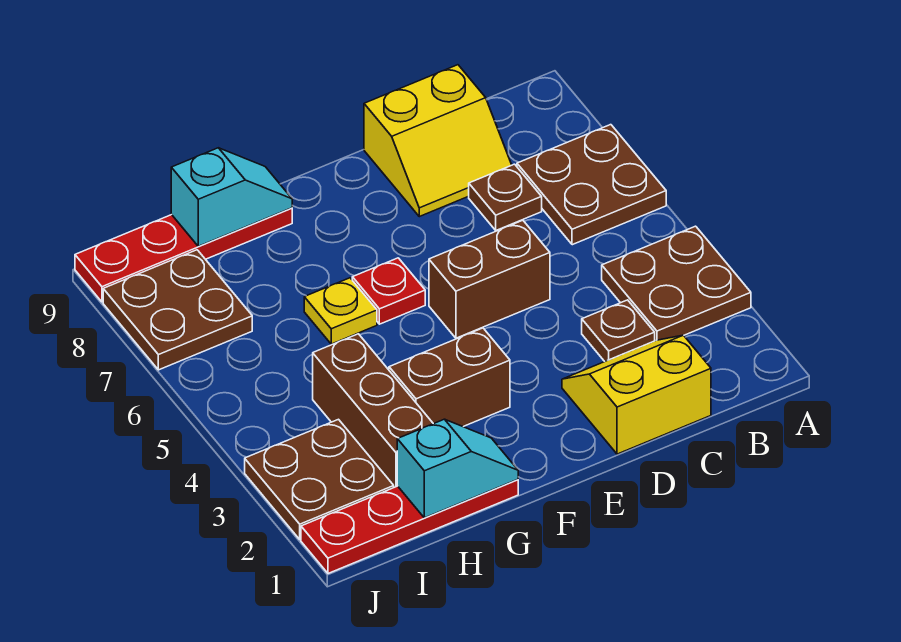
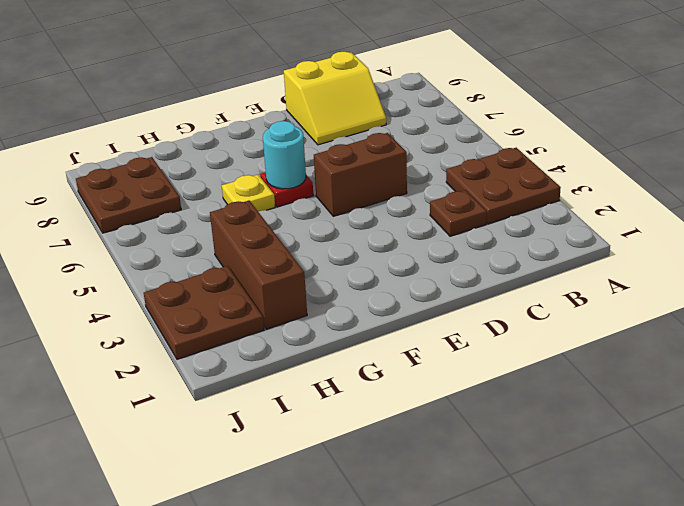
cyan round brick F6 level 2 -> none
none -> brown plate A6:B7 level 1
none -> yellow slope C1:D2 level 1 top 1
none -> brown plate C7 level 1

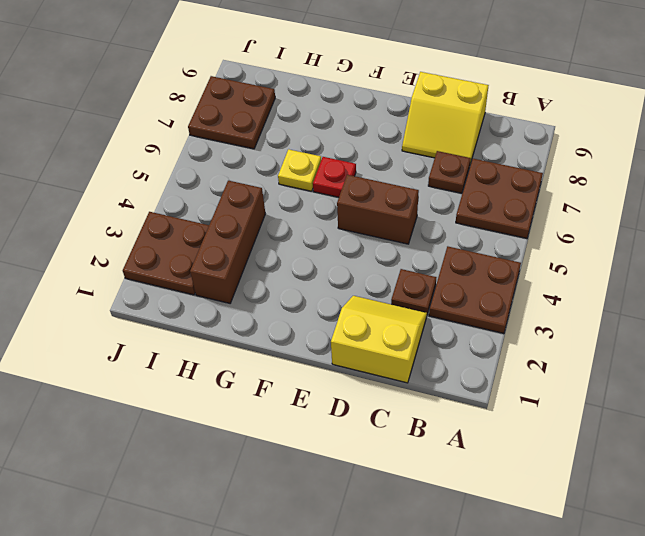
none -> brown brick F3:G3 level 1
none -> red plate G1:J1 level 1
none -> red plate G9:J9 level 1

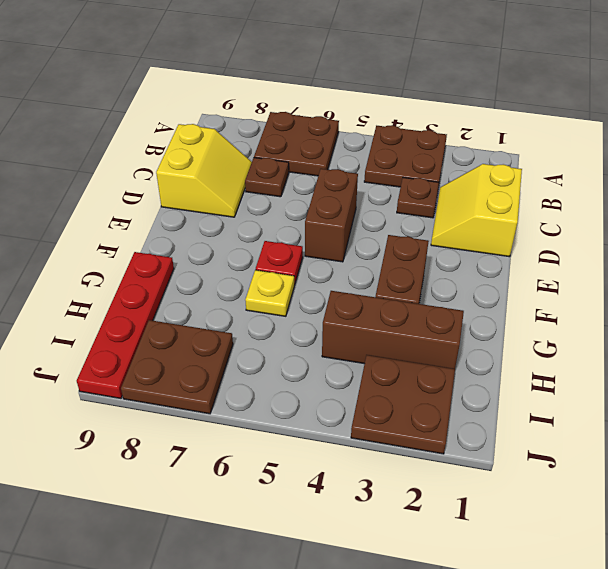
none -> red plate G1:J1 level 1
none -> cyan slope G1:H1 level 2 top H
none -> cyan slope G9:H9 level 2 top H

